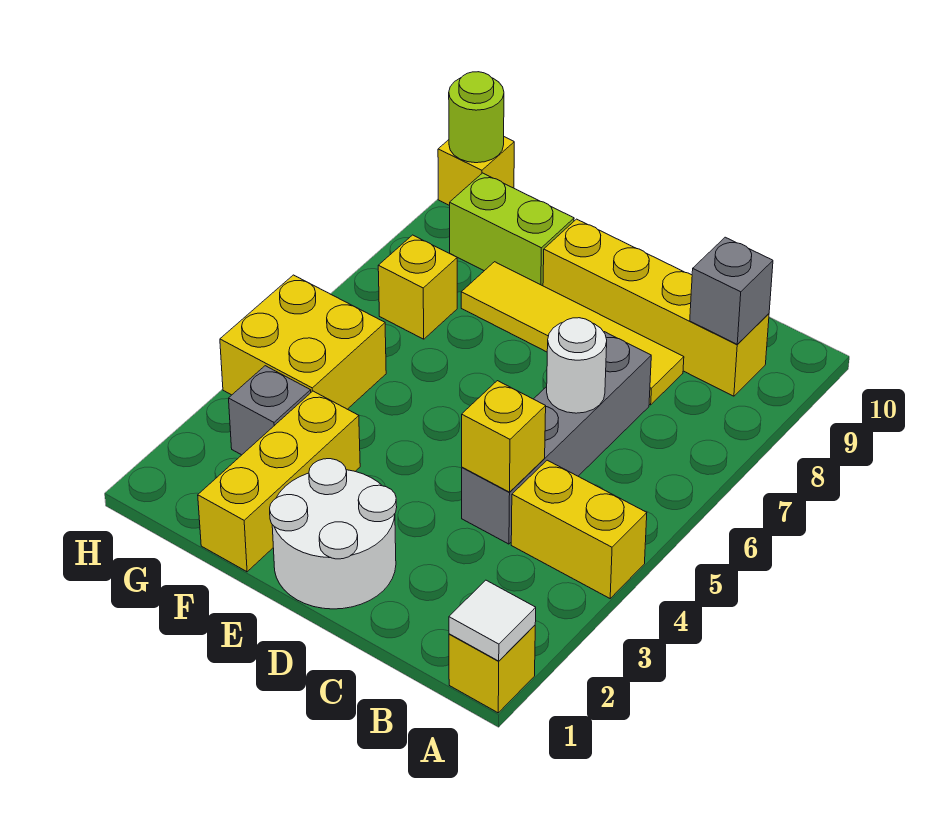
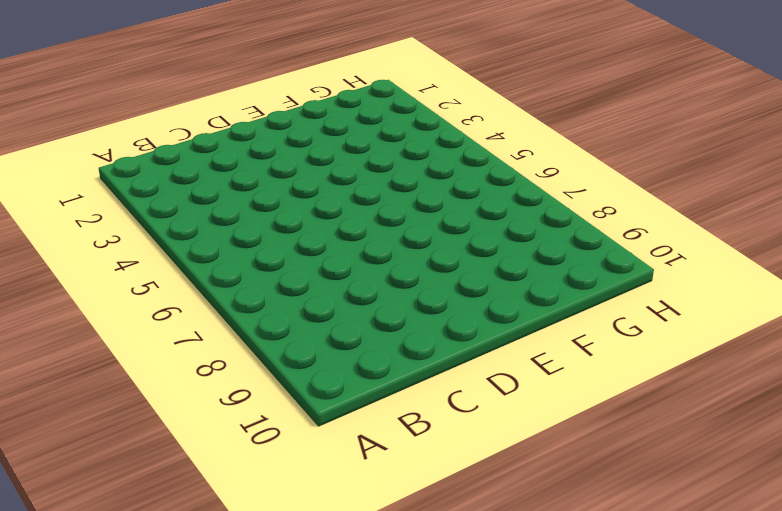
none -> yellow brick A1 level 1
none -> yellow brick A4:B4 level 1
none -> yellow brick B9:E9 level 1

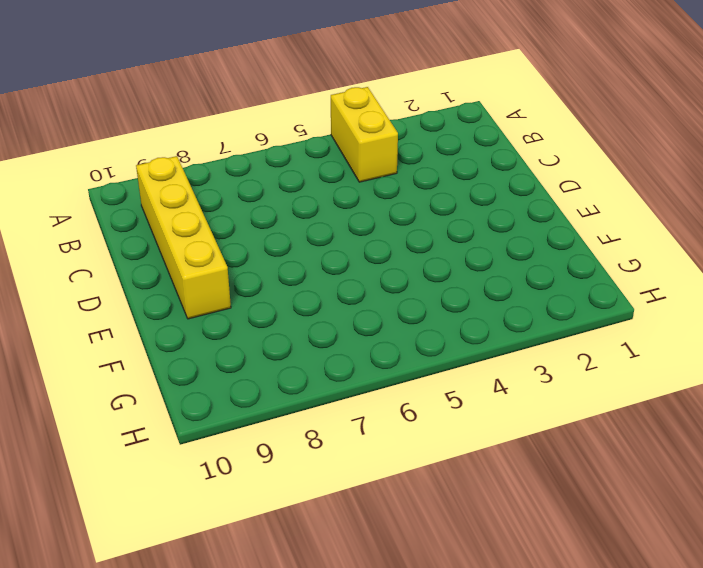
none -> yellow brick A1 level 1
none -> grey brick C4:C7 level 1
none -> yellow tile C8:F8 level 1

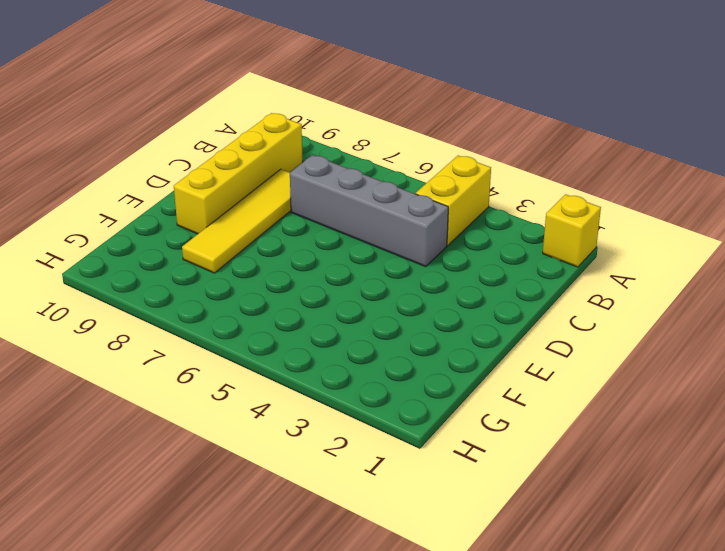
none -> white round brick D1:E2 level 1
none -> yellow brick F1:F3 level 1
none -> lime brick F9:G9 level 1

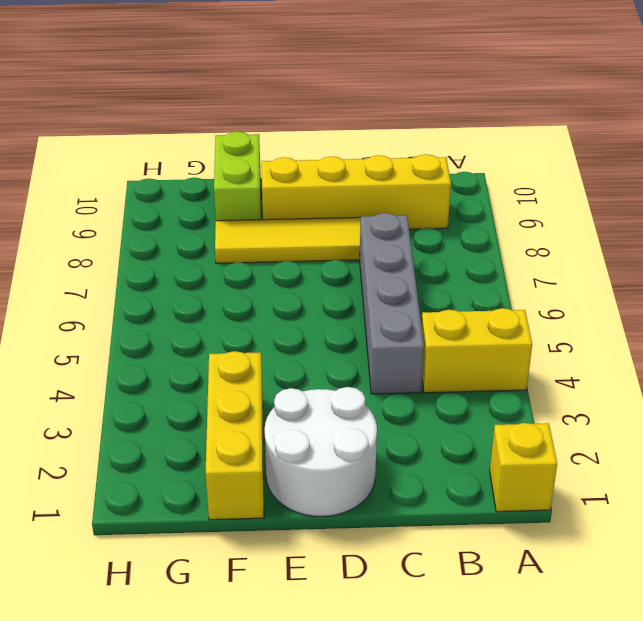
lime brick F9:F10 level 1 -> lime brick F9:G9 level 1
none -> grey brick G3 level 1
none -> yellow brick G4:H5 level 1
none -> yellow brick G7 level 1

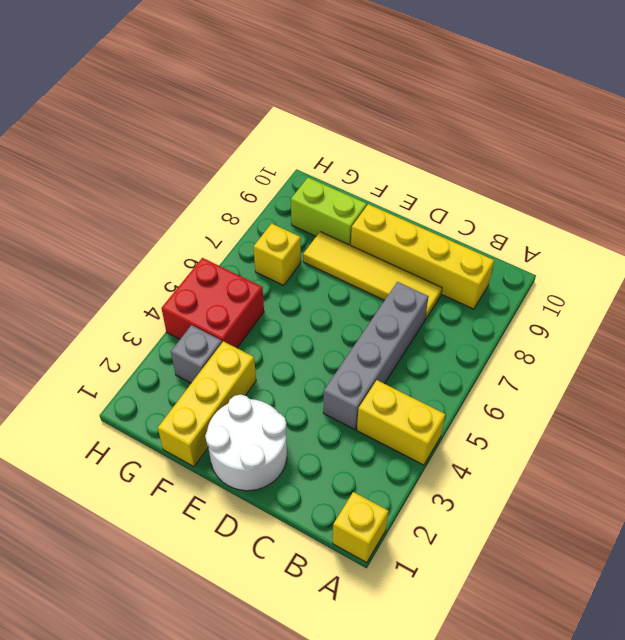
red brick G4:H5 level 1 -> yellow brick G4:H5 level 1
none -> yellow brick H10 level 1
none -> white tile A1 level 2
none -> grey brick B9 level 2

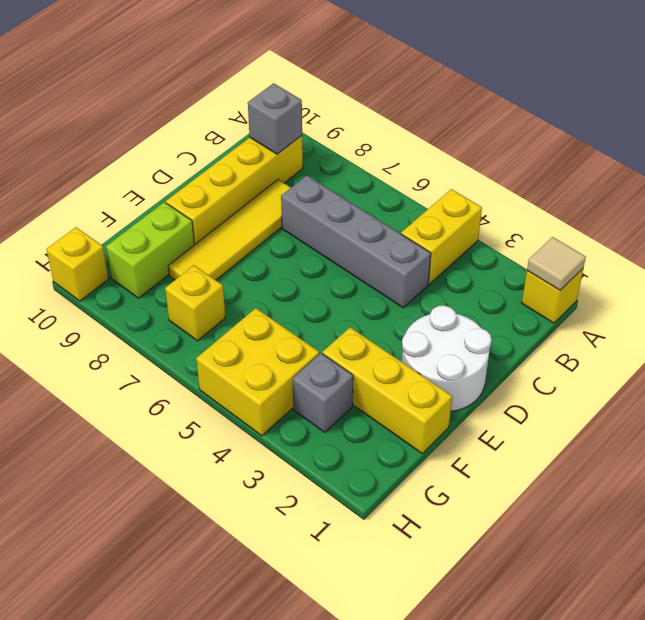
tan tile A1 level 2 -> white tile A1 level 2
none -> yellow brick C4 level 2
none -> white round brick C6 level 2
none -> lime round brick H10 level 2

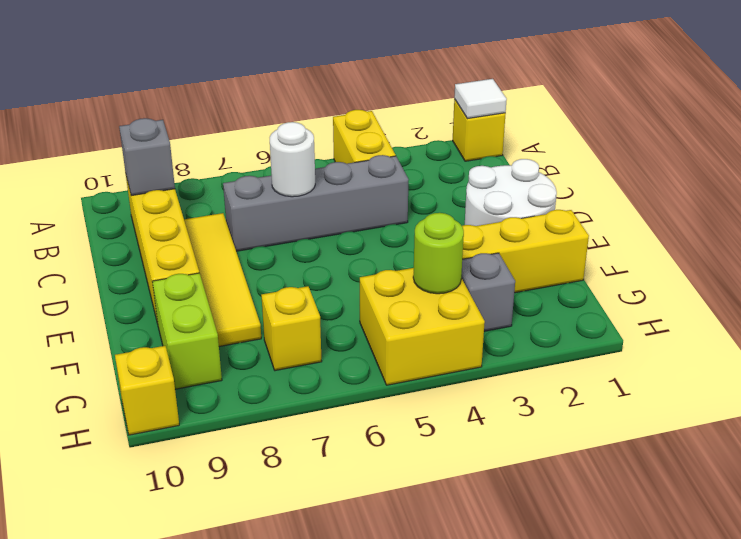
lime round brick G4 level 2 -> lime round brick H10 level 2
none -> yellow brick C4 level 2

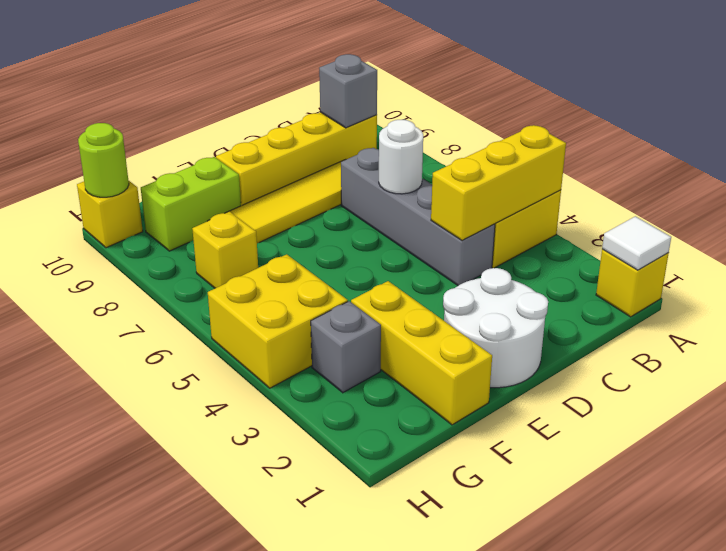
yellow brick A4:C4 level 2 -> yellow brick C4 level 2

